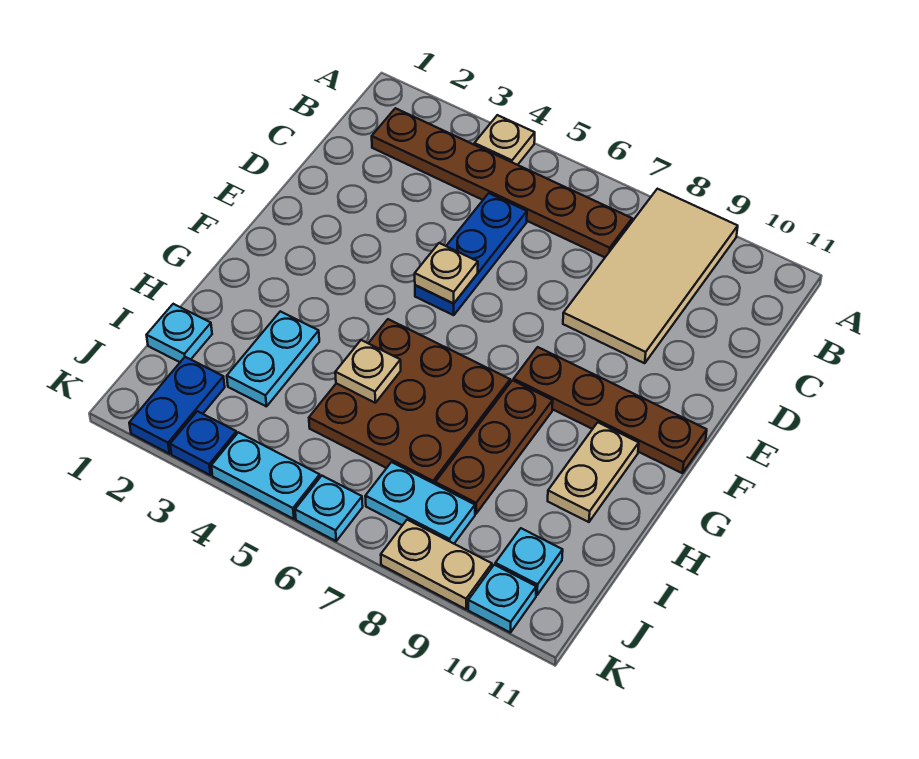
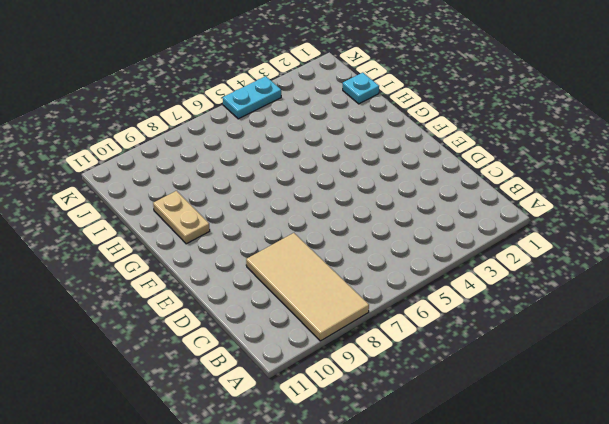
none -> tan plate A4 level 1
none -> brown plate B2:B7 level 1
none -> blue plate C5:E5 level 1

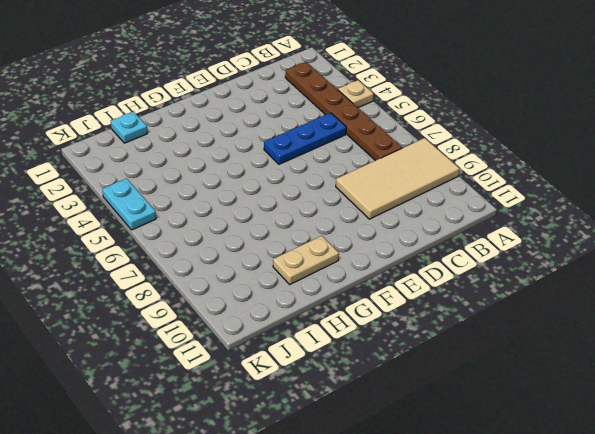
none -> brown plate F8:F11 level 1
none -> brown plate G5:I7 level 1
none -> brown plate G8:I8 level 1

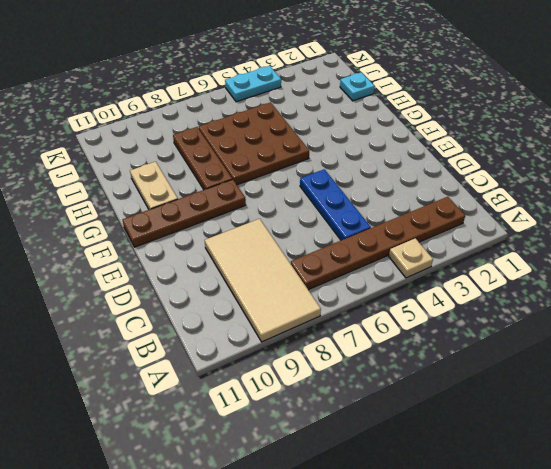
none -> cyan plate H3:I3 level 1
none -> blue plate J2:K2 level 1
none -> cyan plate J7:J8 level 1

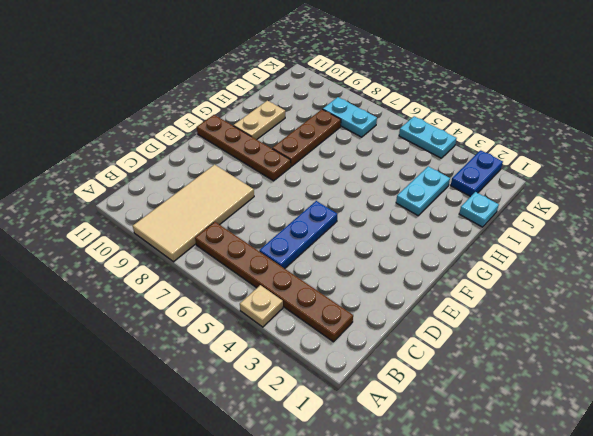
none -> brown plate G5:I7 level 1
none -> cyan plate J10 level 1
none -> blue plate K3 level 1

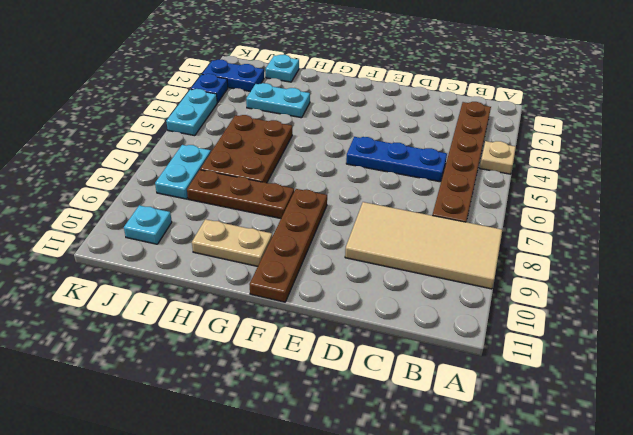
brown plate H5:I7 level 1 -> brown plate G5:I7 level 1
none -> cyan plate K6 level 1
none -> tan plate K8:K9 level 1
none -> cyan plate K10 level 1

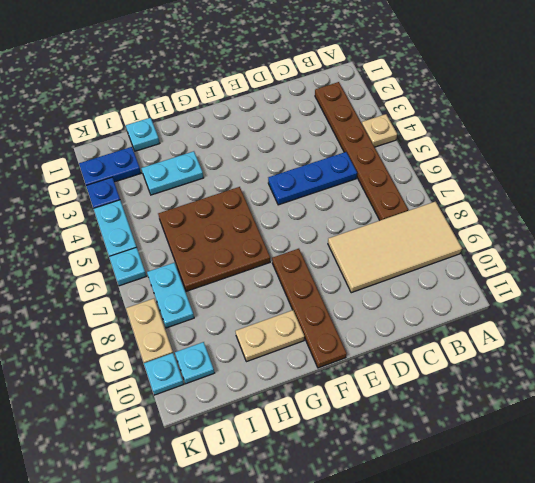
none -> brown plate G8:I8 level 1
none -> tan plate E5 level 2
none -> tan plate H5 level 2

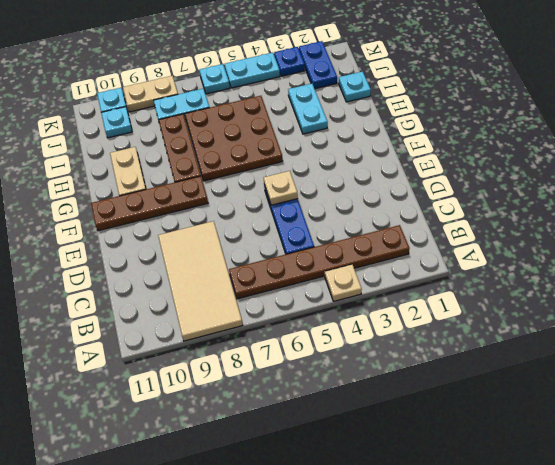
none -> tan plate H5 level 2

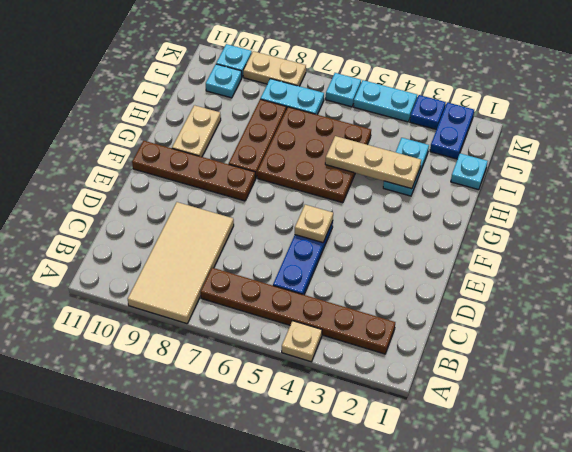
tan plate H3:H5 level 2 -> tan plate H5 level 2

